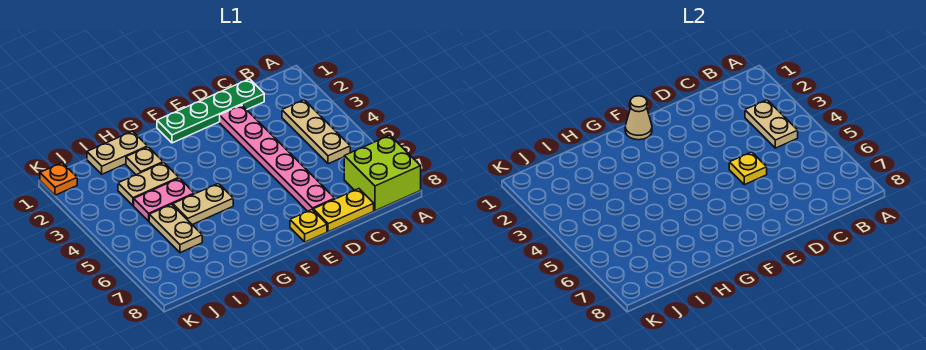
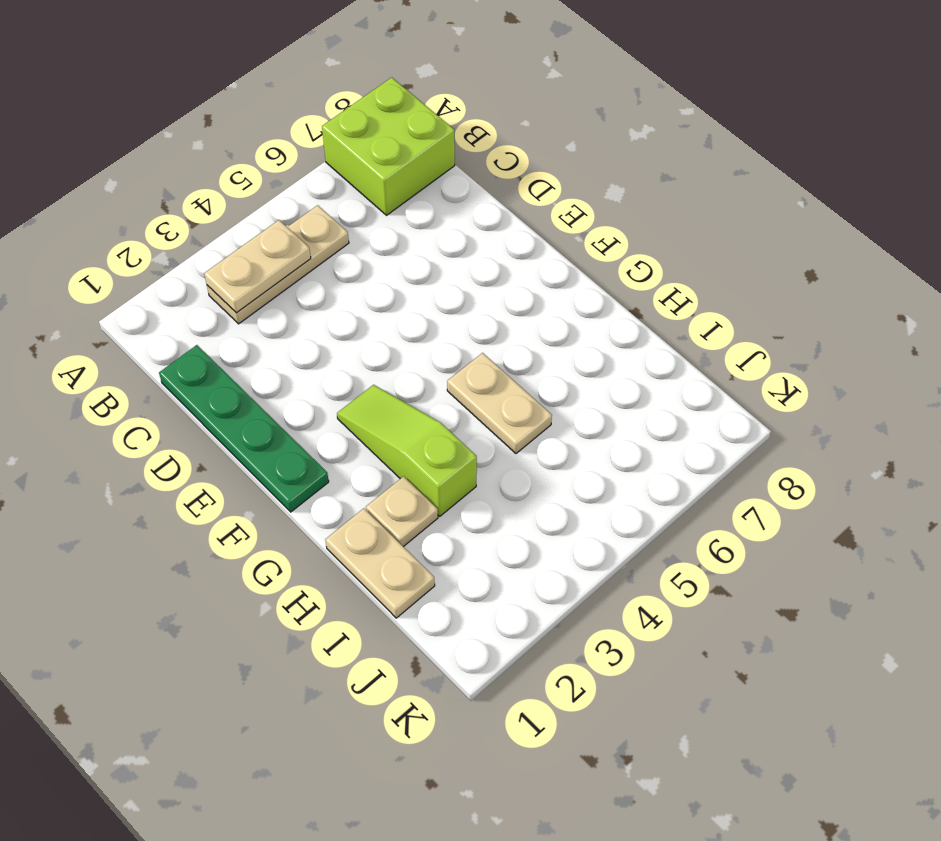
lime slope F3:H3 level 1 top H -> tan plate H3:I3 level 1
none -> yellow plate C8:D8 level 1
none -> pink plate D2:D7 level 1
none -> yellow plate E8 level 1

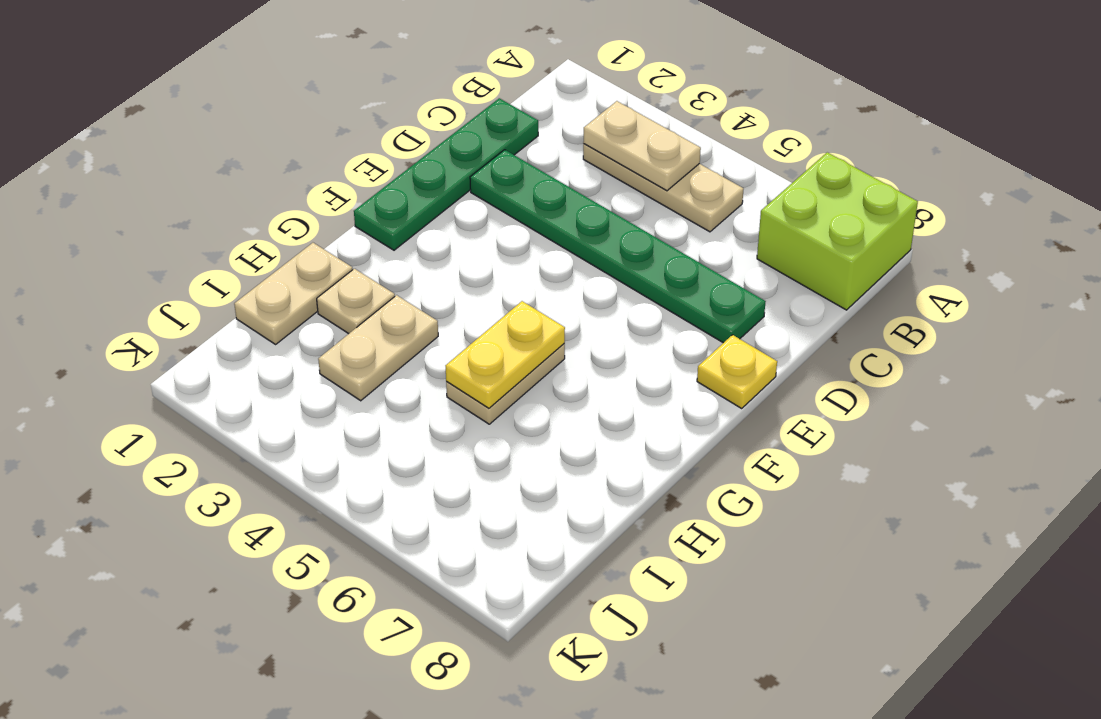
green plate D2:D7 level 1 -> pink plate D2:D7 level 1
yellow plate G5:H5 level 2 -> yellow plate C8:D8 level 1
none -> pink plate H4:I4 level 1
none -> tan plate I5:I6 level 1
none -> orange plate K1 level 1

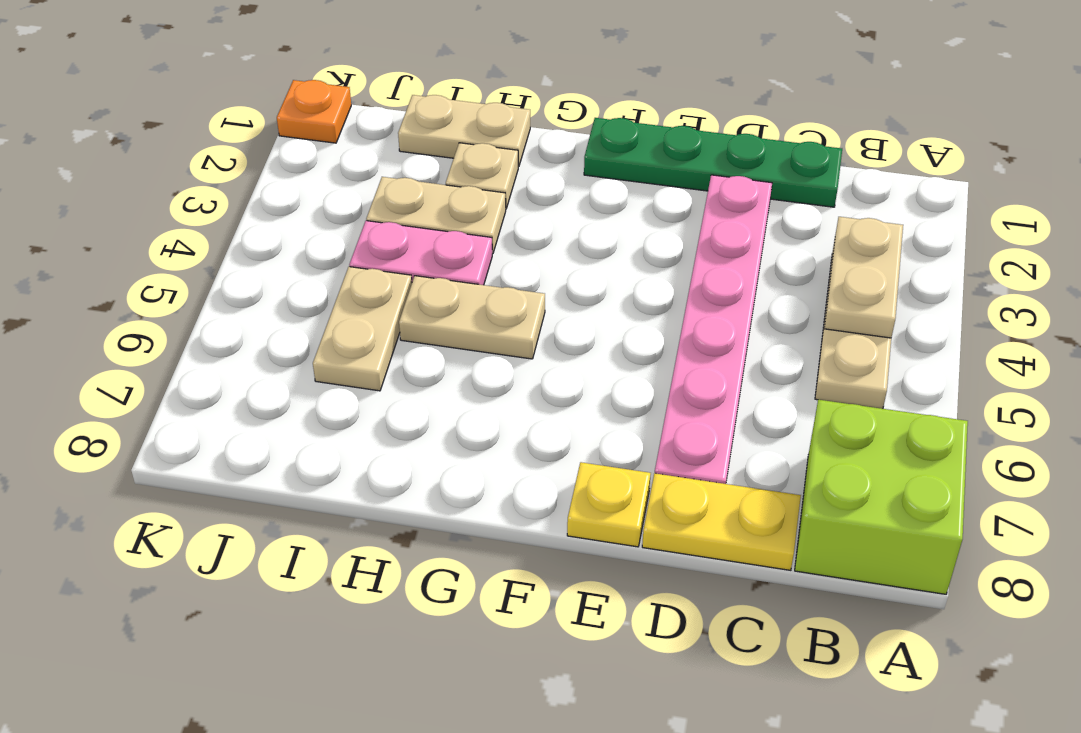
none -> yellow plate D5 level 2
none -> tan cone F1 level 2

